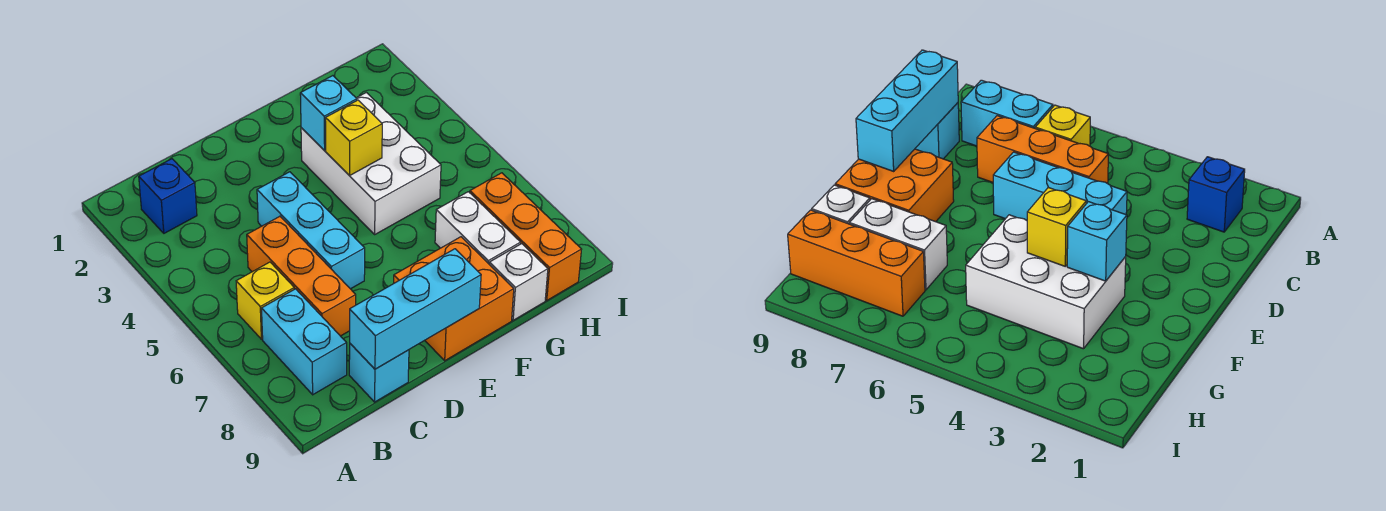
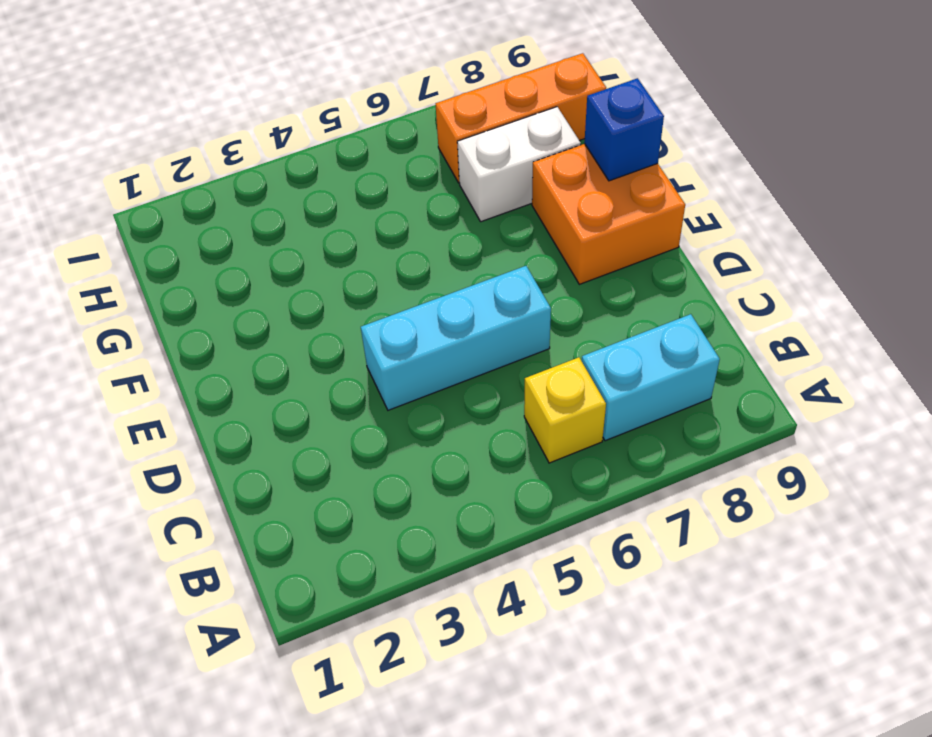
blue brick F9 level 2 -> blue brick B2 level 1
none -> orange brick C5:C7 level 1
none -> cyan brick C9 level 1
none -> white brick F3:G5 level 1

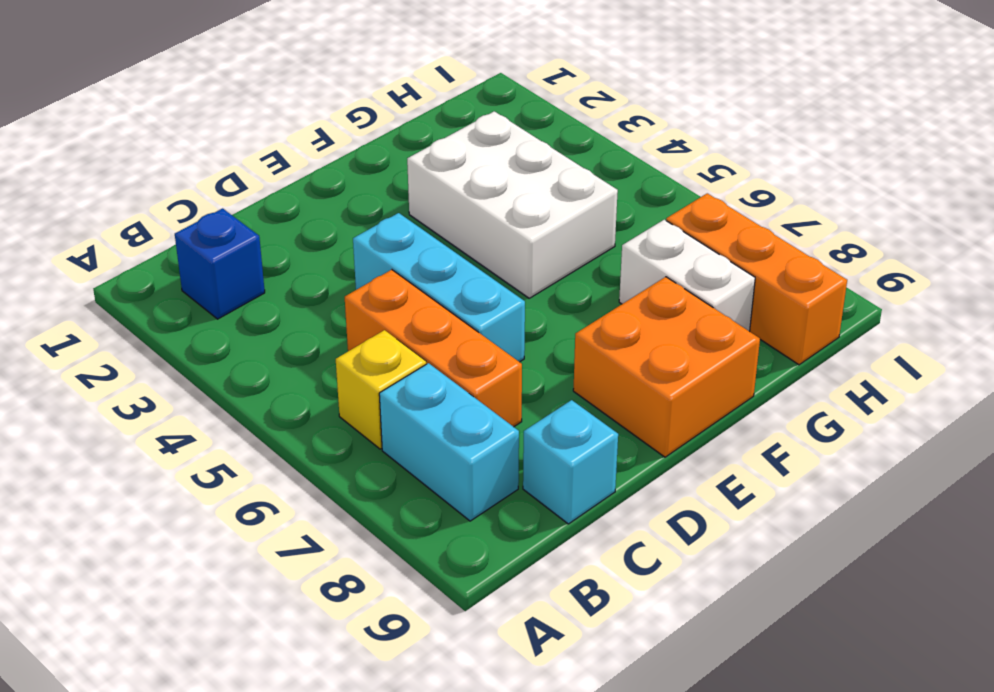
none -> white brick G9 level 1
none -> cyan brick C9:E9 level 2
none -> cyan brick F3 level 2

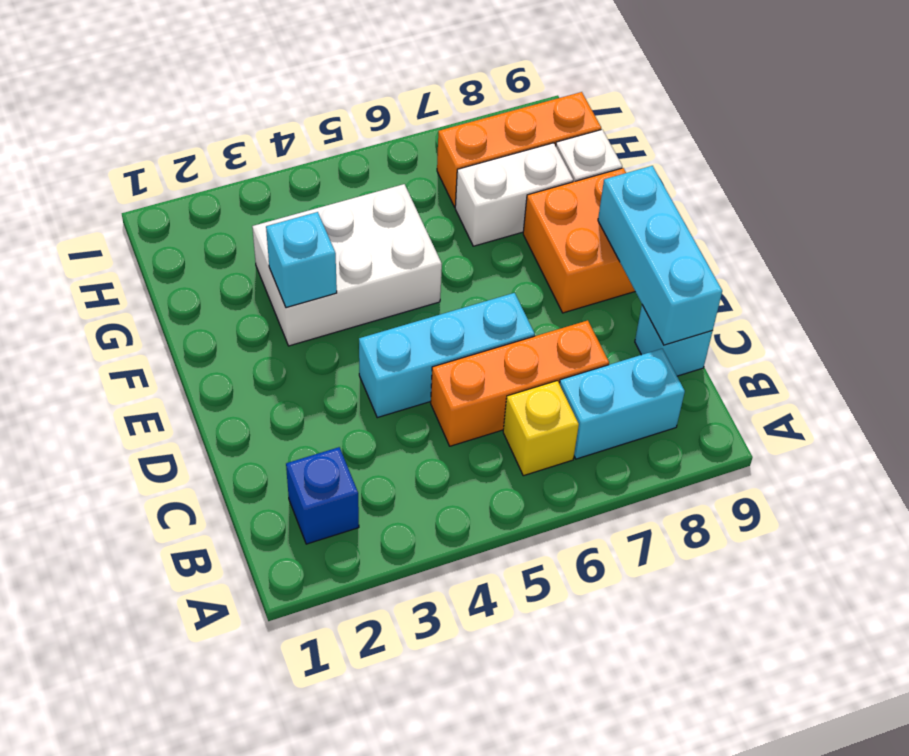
none -> yellow brick F4 level 2

